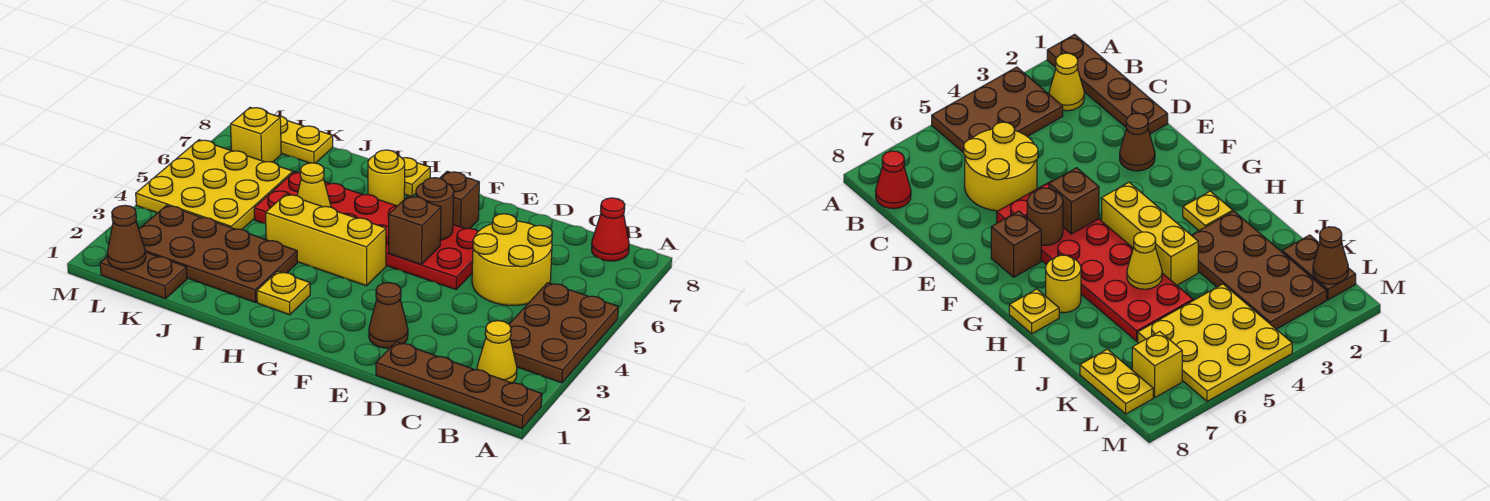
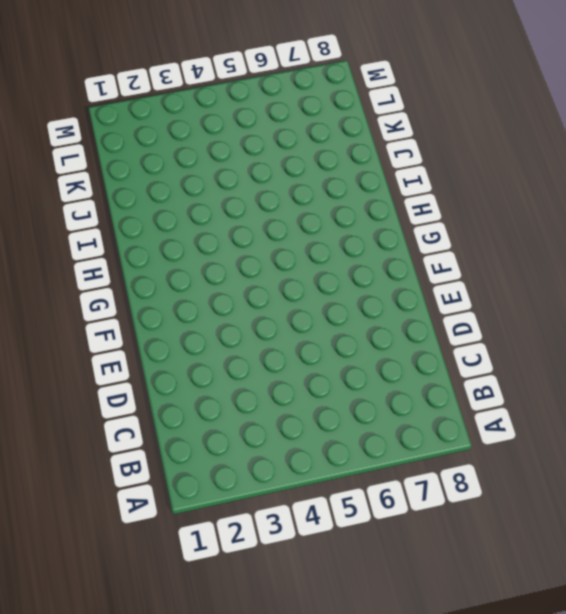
none -> brown plate A1:D1 level 1
none -> brown plate A3:B5 level 1
none -> yellow cone B2 level 1

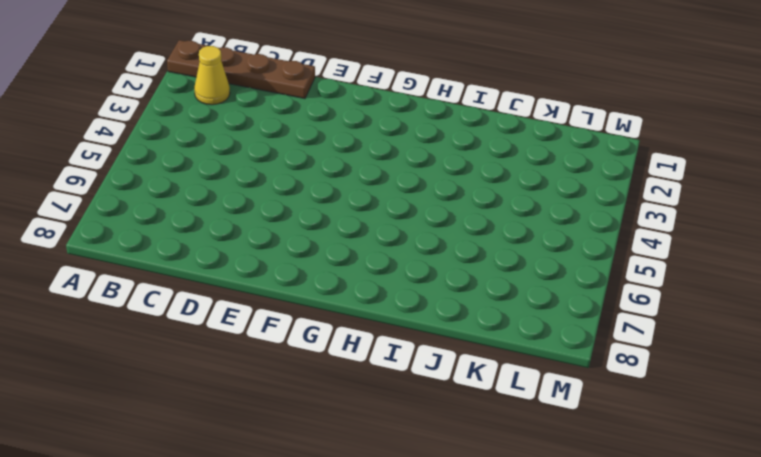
none -> brown plate A3:B5 level 1
none -> red cone B8 level 1
none -> yellow round brick C5:D6 level 1

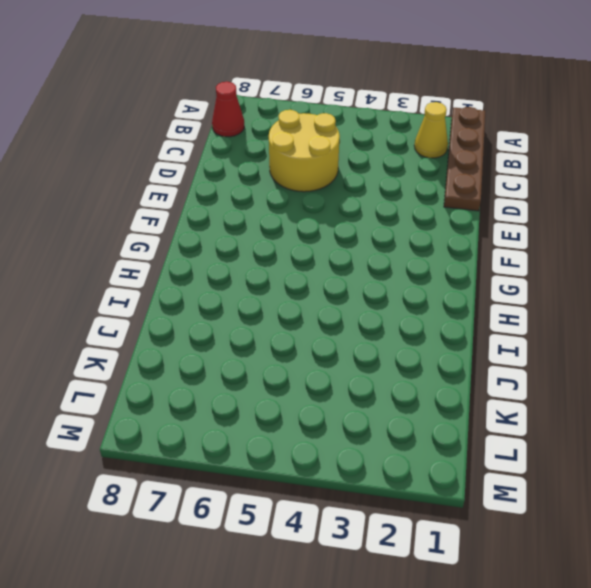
none -> brown plate A3:B5 level 1
none -> brown cone E2 level 1
none -> red plate E5:J6 level 1

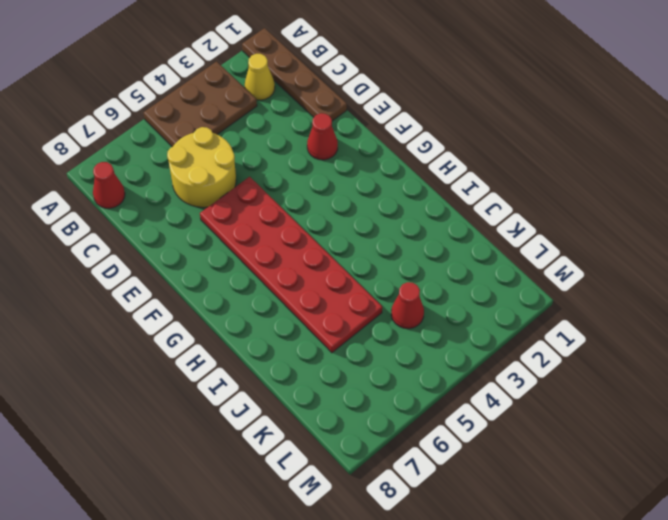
red cone E2 level 1 -> brown cone E2 level 1
red cone K4 level 1 -> yellow plate K4:M6 level 1
none -> brown brick F7 level 1
none -> yellow brick G4:I4 level 1
none -> yellow plate H2 level 1

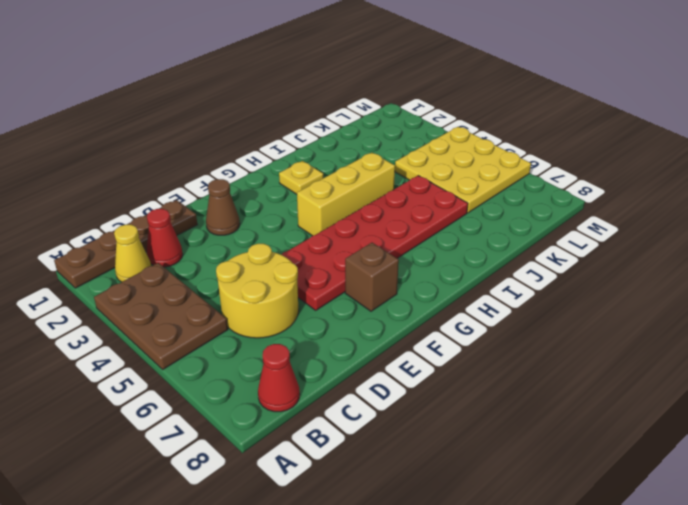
red cone C2 level 1 -> none
none -> yellow round brick H7 level 1
none -> yellow plate H8 level 1
none -> brown plate I2:L3 level 1

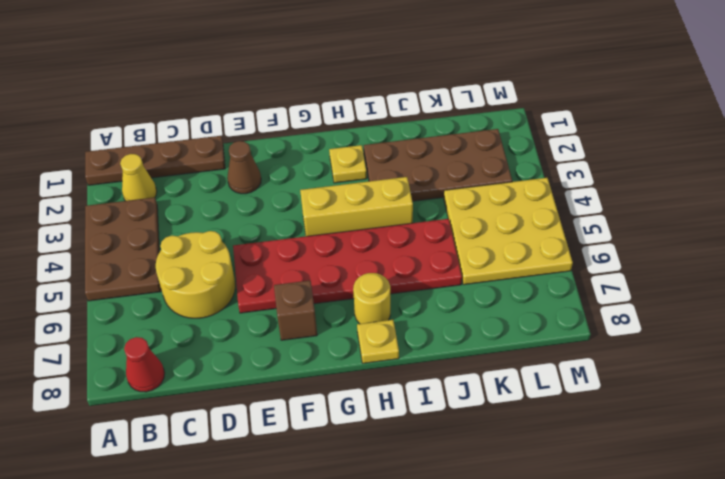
none -> brown plate K1:L1 level 1
none -> yellow plate K8:L8 level 1
none -> yellow brick L7 level 1

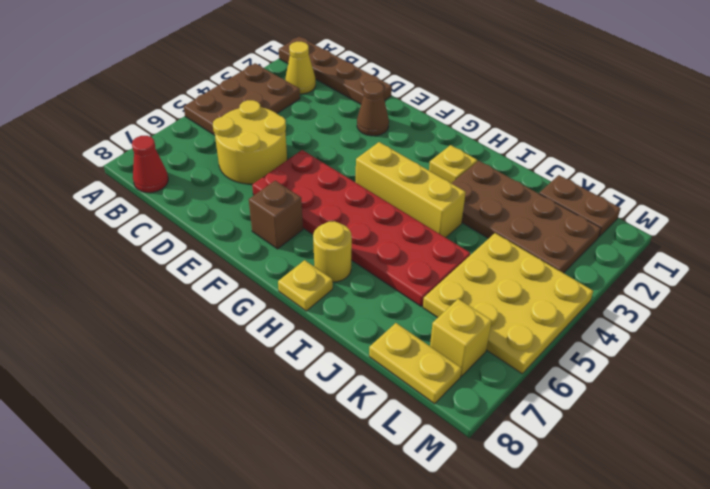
none -> brown brick F5 level 2
none -> brown round brick F6 level 2
none -> yellow cone I5 level 2

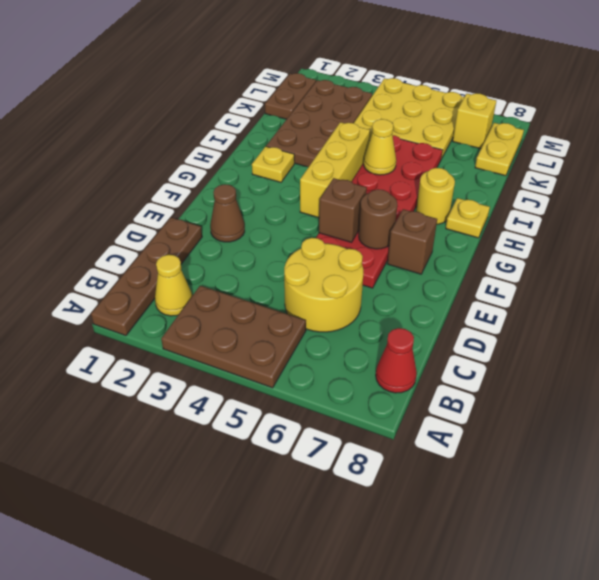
none -> brown cone L1 level 2

